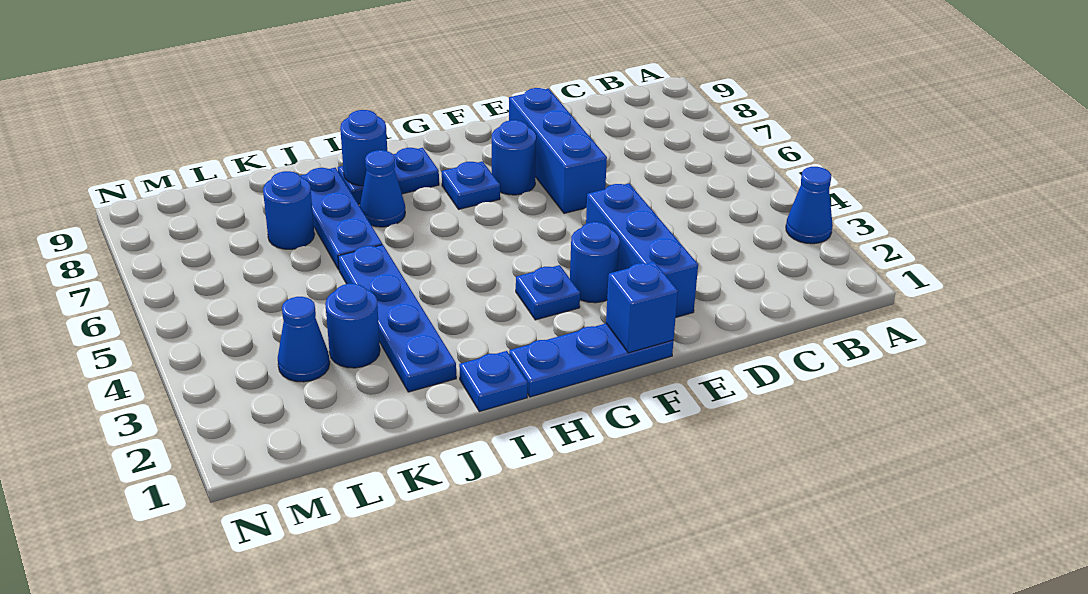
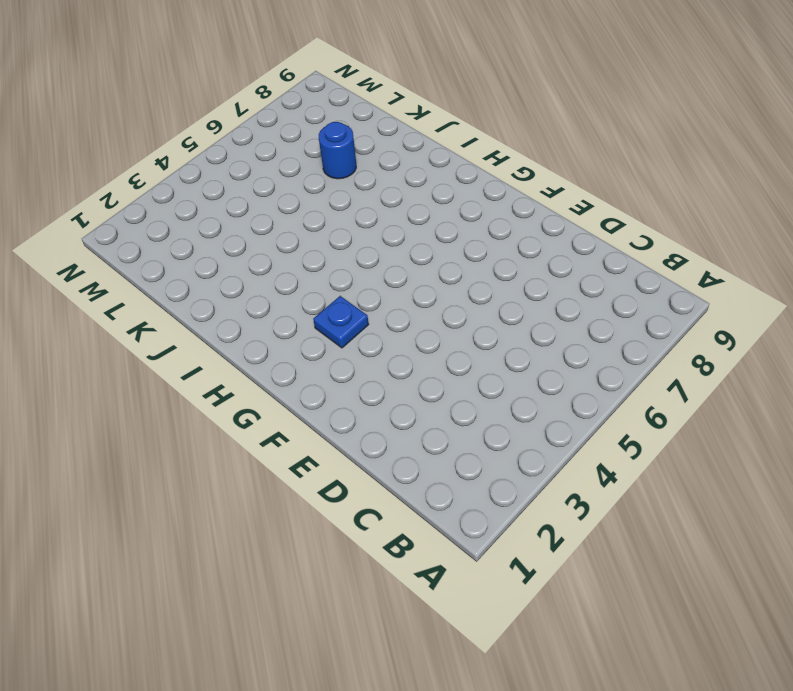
none -> blue cone A3 level 1
none -> blue brick E2:E4 level 1
none -> blue brick E6:E8 level 1

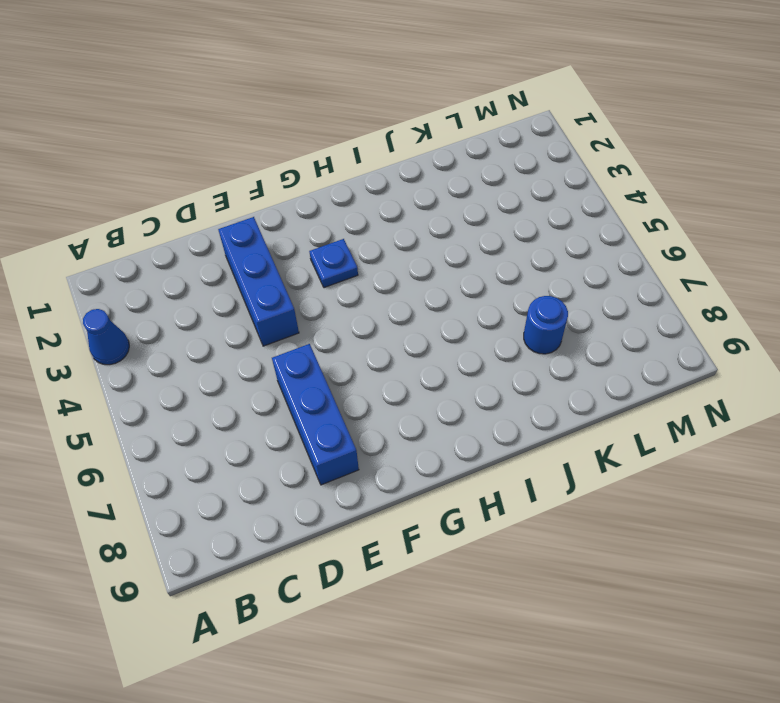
none -> blue plate F1:H1 level 1
none -> blue round brick F3 level 1
none -> blue round brick F7 level 1

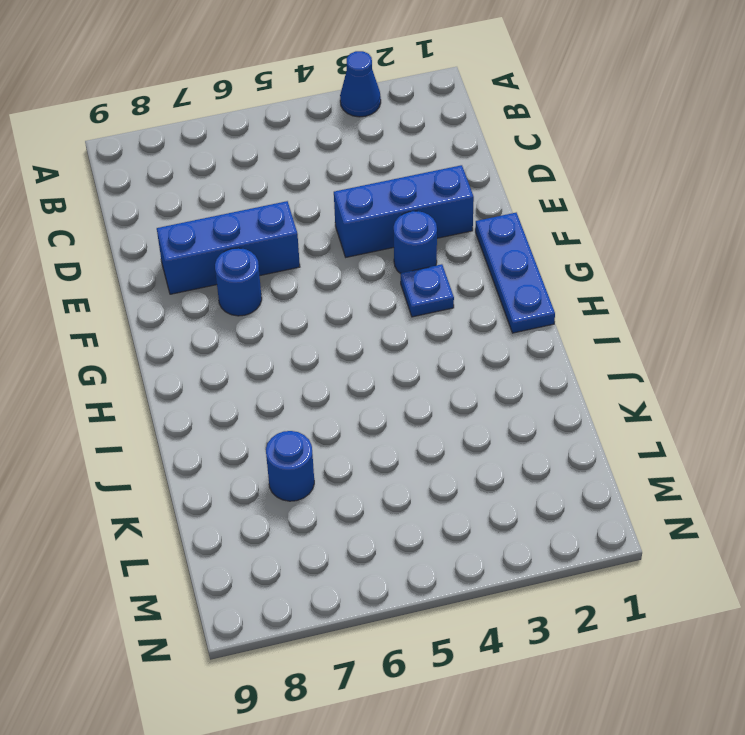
none -> blue plate G7 level 1
none -> blue plate H8:I8 level 1
none -> blue plate I1 level 1

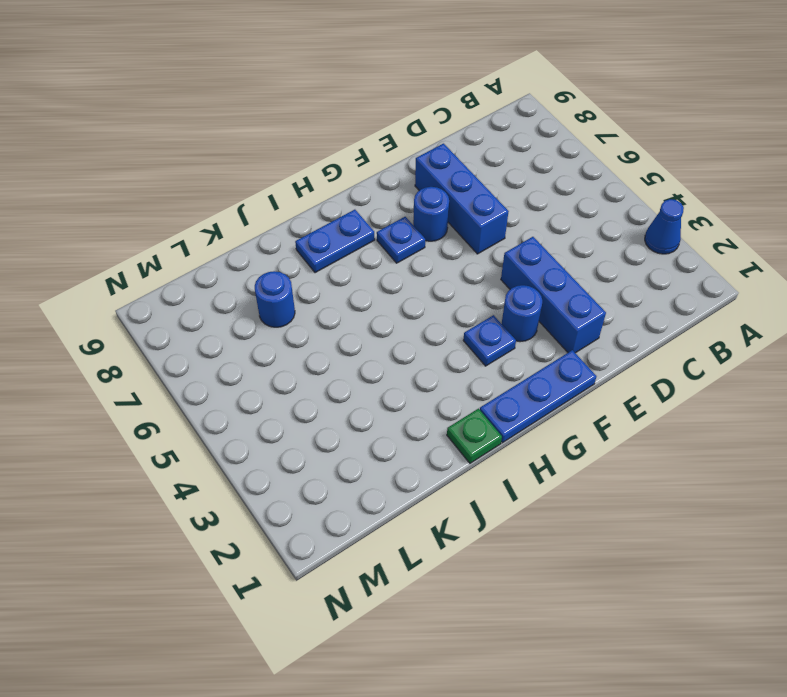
green plate I1 level 1 -> blue plate I1 level 1
none -> blue cone I7 level 1
none -> blue plate J2:J5 level 1
none -> blue plate J6:J8 level 1

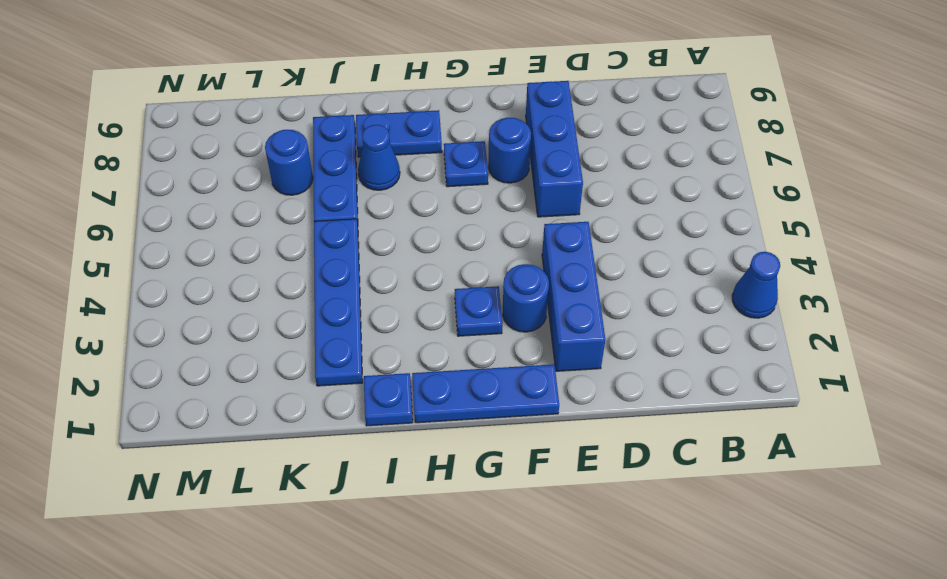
none -> blue round brick K3 level 1
none -> blue cone L3 level 1
none -> blue brick F1 level 2

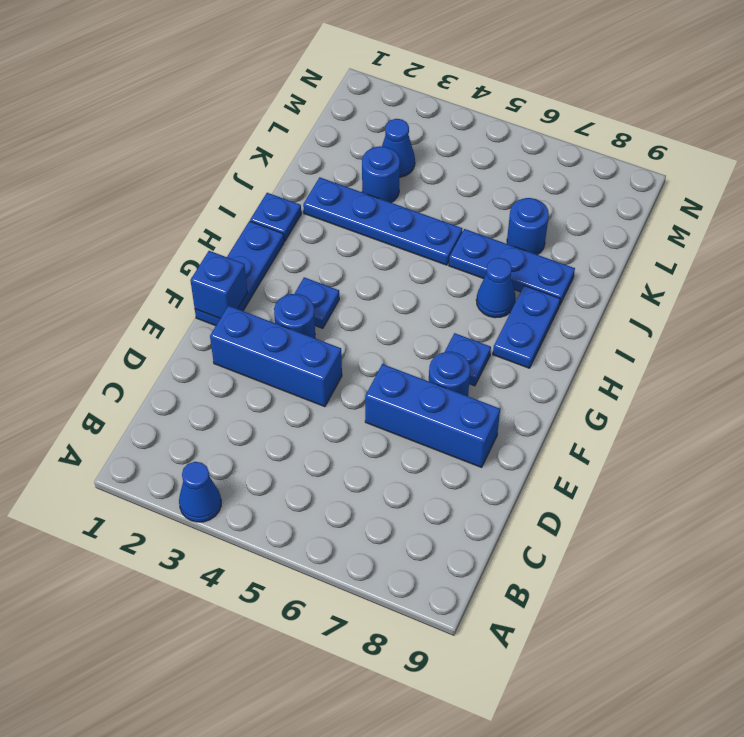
none -> blue round brick I8 level 2

